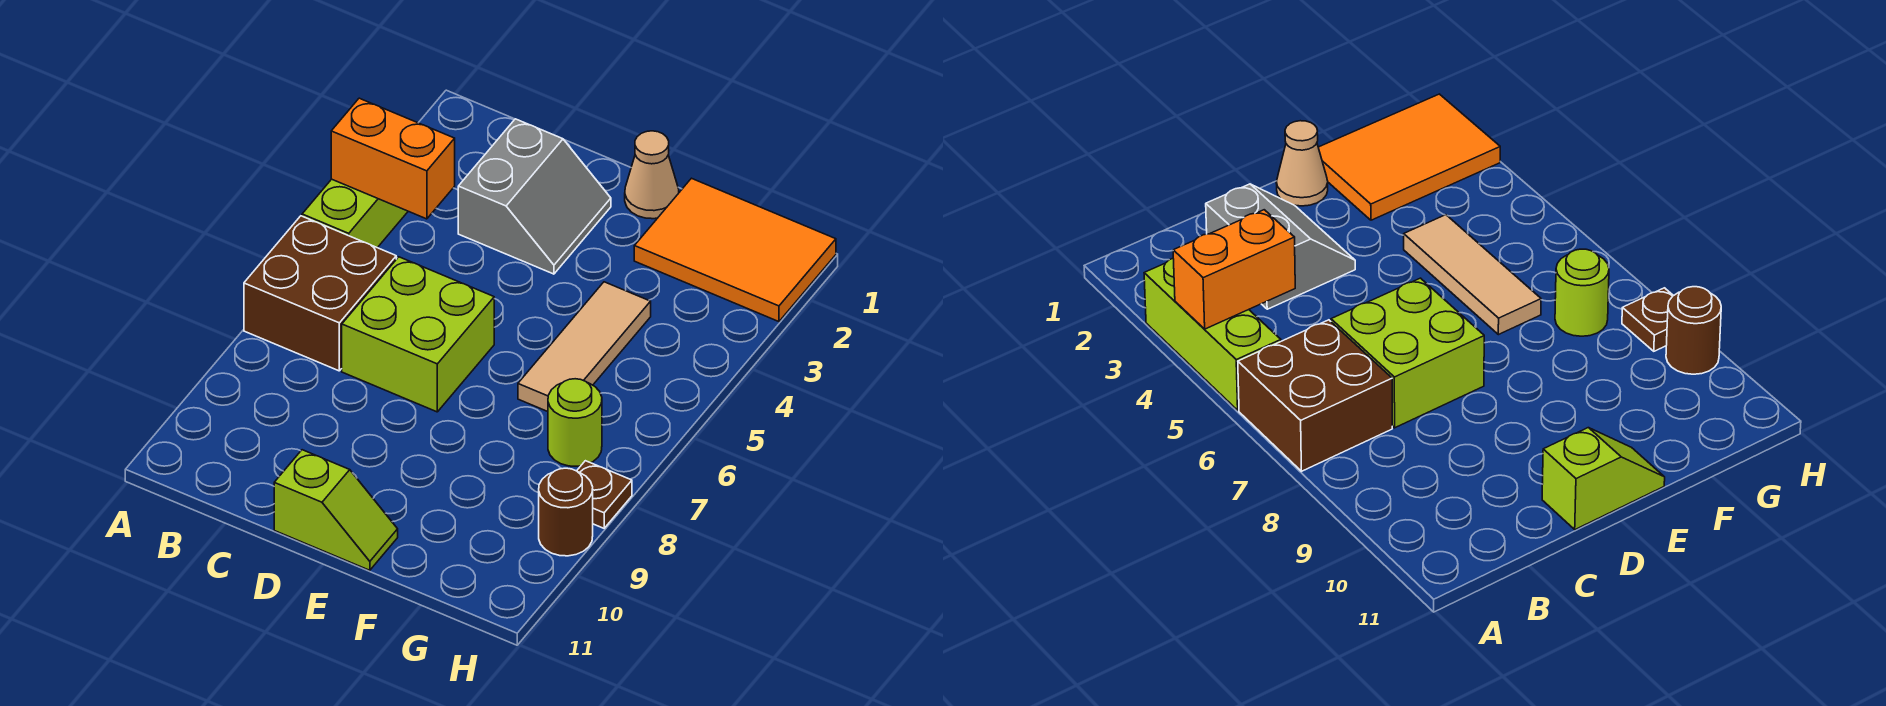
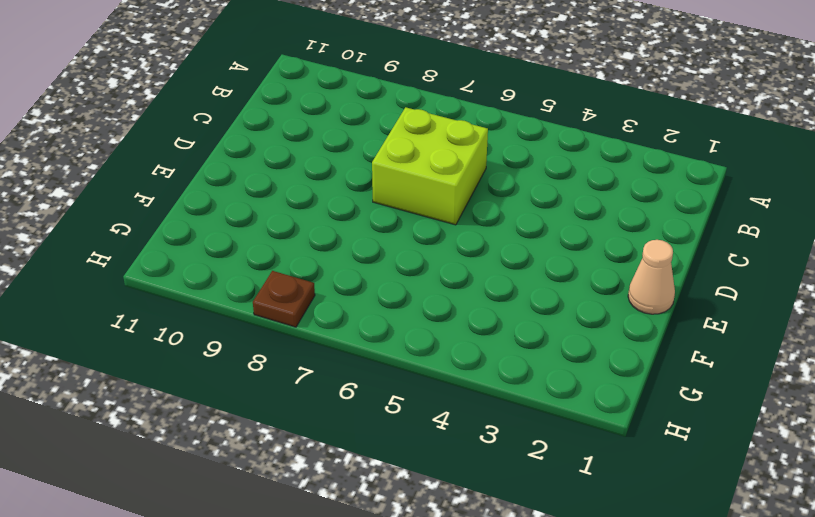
none -> lime brick A3:A5 level 1
none -> brown brick A6:B7 level 1
none -> grey slope C2:D3 level 1 top C

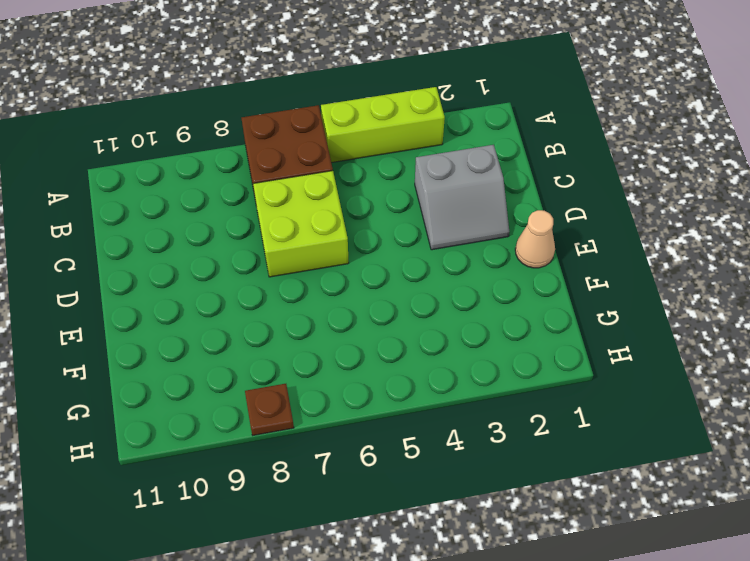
none -> lime slope D11:E11 level 1 top D
none -> orange tile F1:H2 level 1
none -> tan tile F4:F6 level 1

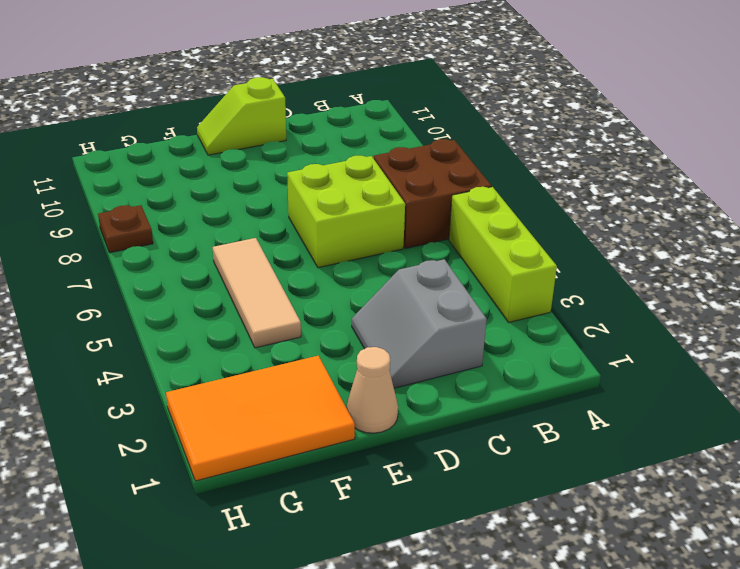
none -> lime round brick G7 level 1
none -> brown round brick H9 level 1
none -> orange brick A4:B4 level 2

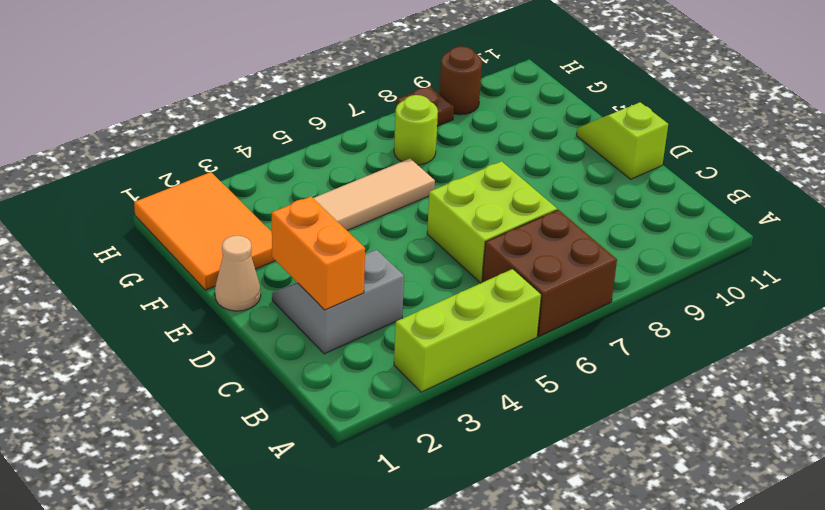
orange brick C2:D2 level 2 -> orange brick A4:B4 level 2

